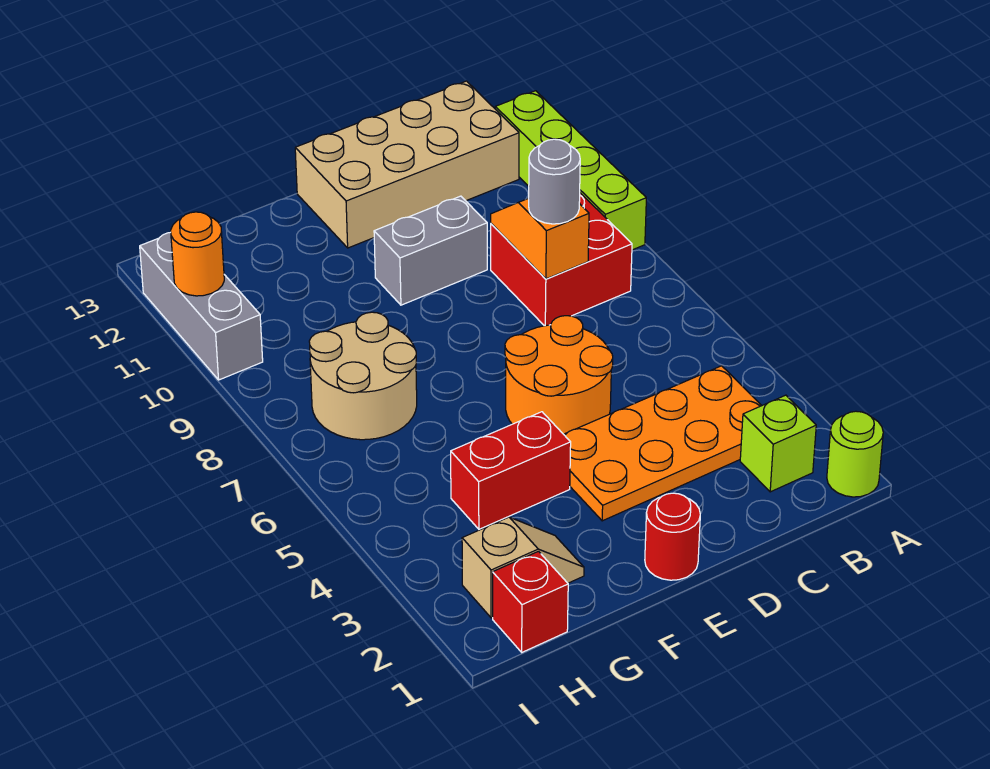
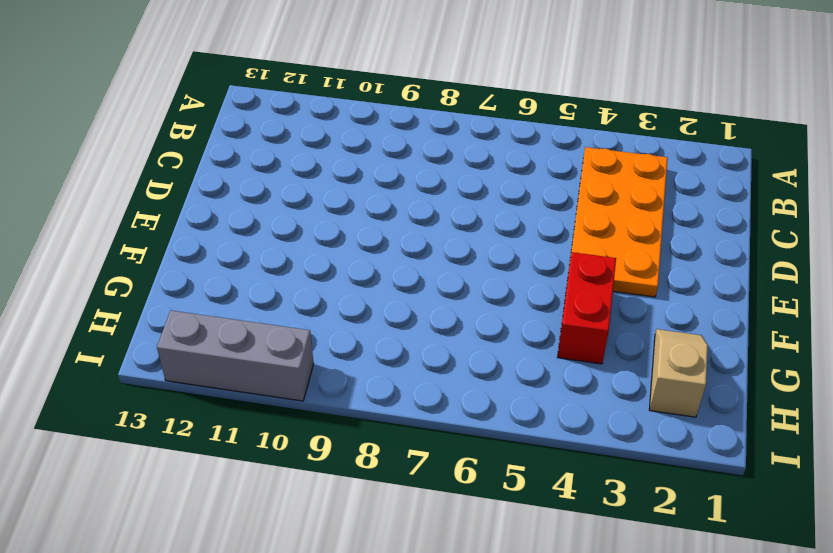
none -> lime round brick A1 level 1
none -> lime brick A9:A12 level 1
none -> lime brick B2 level 1

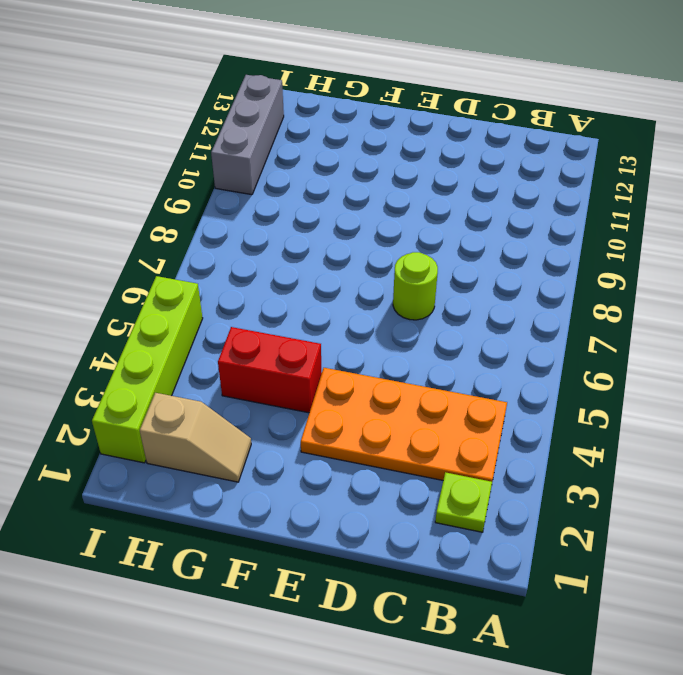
lime plate B2 level 1 -> lime brick B2 level 1
lime round brick D7 level 1 -> lime round brick A1 level 1
lime brick I2:I5 level 1 -> lime brick A9:A12 level 1
none -> red brick B8:C9 level 1
none -> tan brick B12:E13 level 1
none -> orange round brick D5:E6 level 1

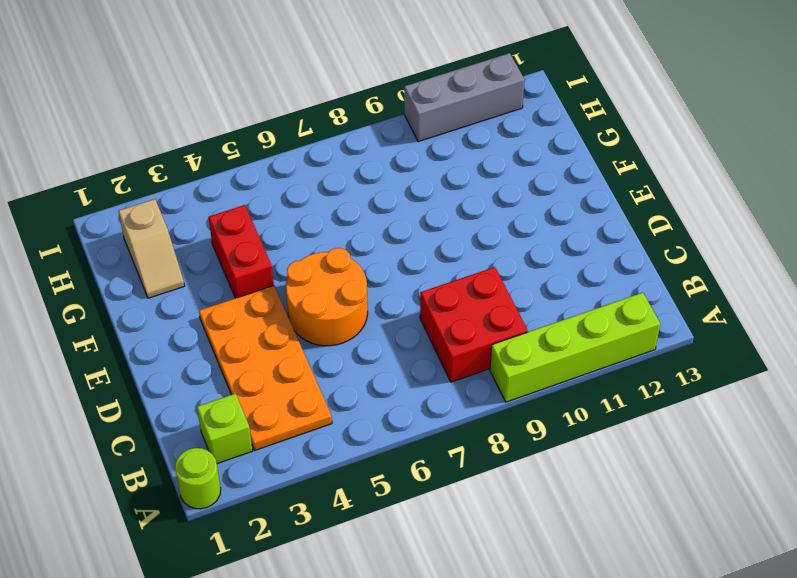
none -> tan brick B12:E13 level 1
none -> grey brick D10:E10 level 1
none -> red round brick E1 level 1

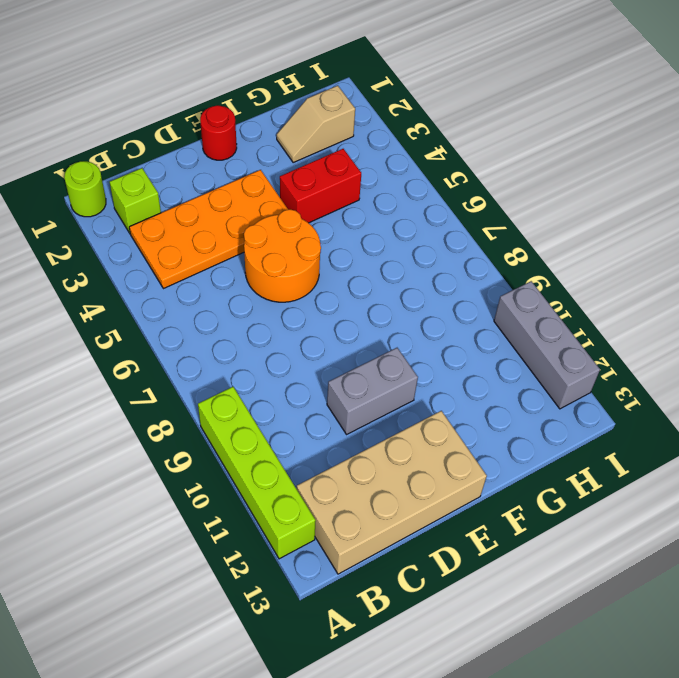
none -> red brick B8:C9 level 1
none -> tan round brick G7:H8 level 1
none -> red brick H1 level 1

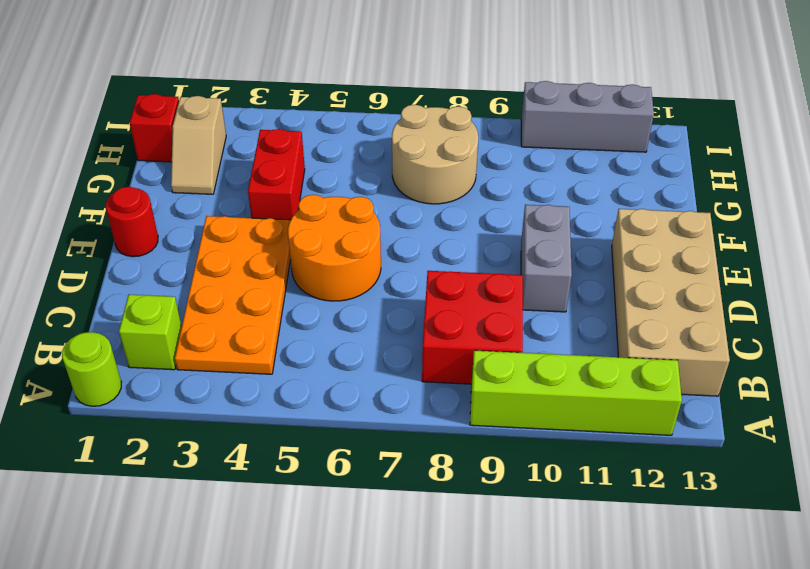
none -> orange slope C8:C9 level 2 top 8
none -> orange round brick I11 level 2
none -> grey round brick C8 level 3

